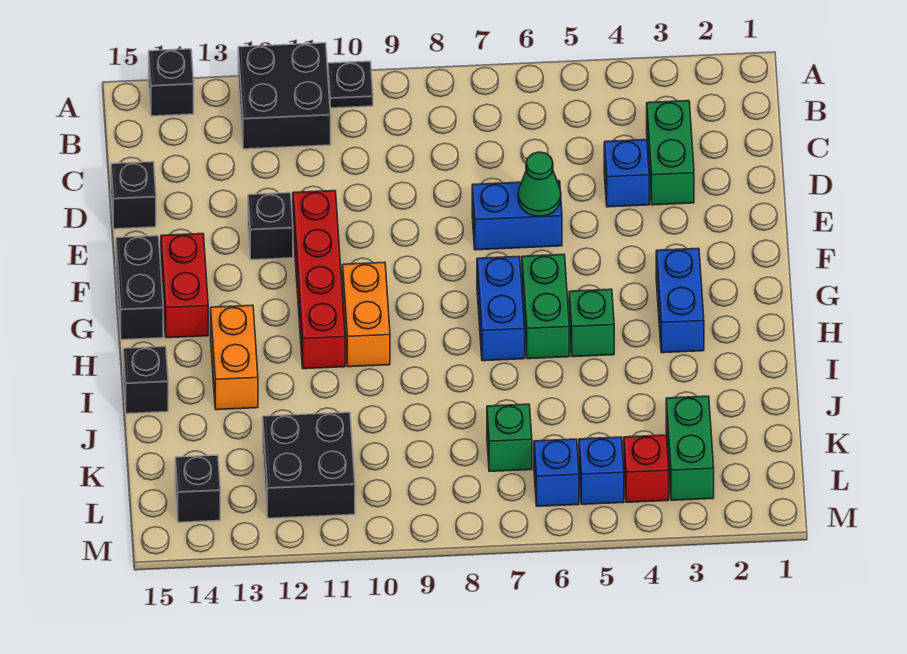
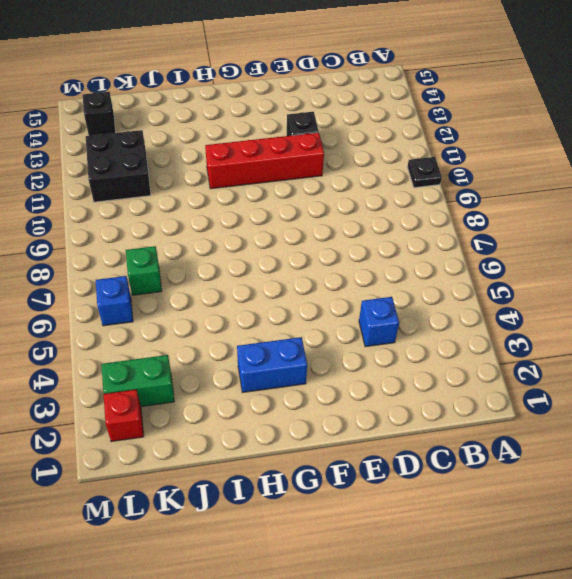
red brick L2 level 1 -> red brick L4 level 1
none -> black brick A11:B12 level 1
none -> black brick A14 level 1
none -> green brick C3:D3 level 1

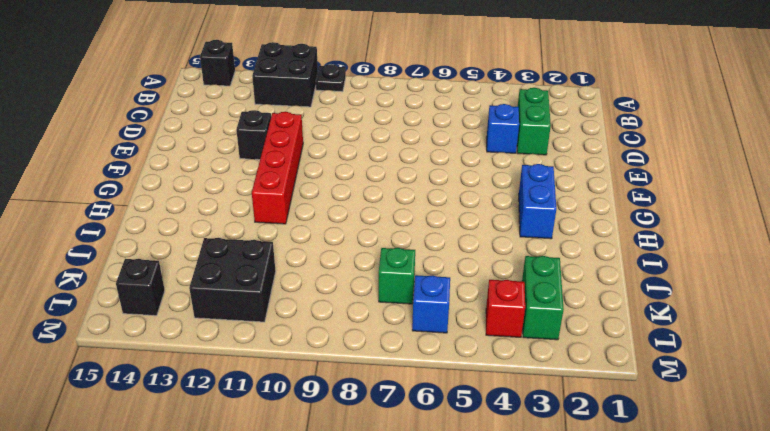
none -> black brick D15 level 1
none -> blue brick E6:E7 level 1
none -> red brick F14:G14 level 1

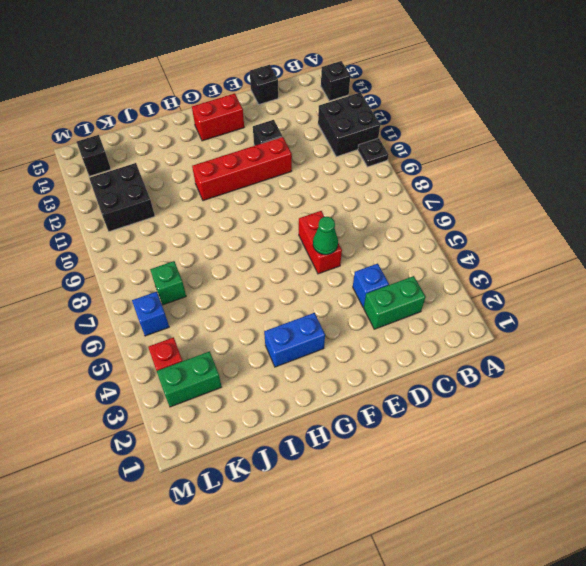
red brick E6:E7 level 1 -> blue brick E6:E7 level 1
none -> black brick F15:G15 level 1
none -> green brick G6:H6 level 1
none -> blue brick G7:H7 level 1

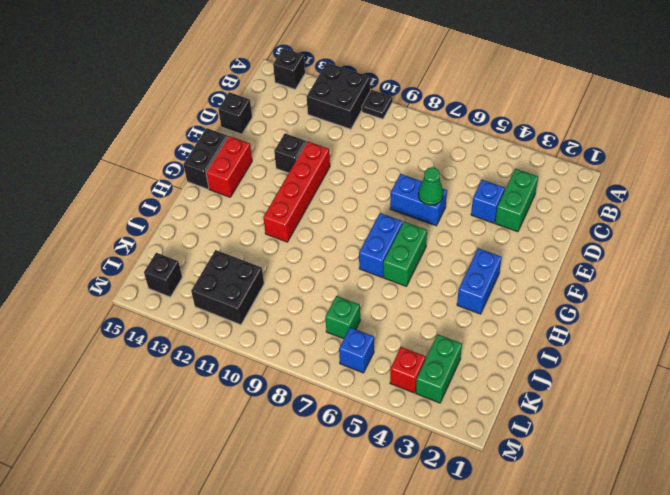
none -> orange brick G10:H10 level 1
none -> green brick H5 level 1
none -> orange brick H13:I13 level 1

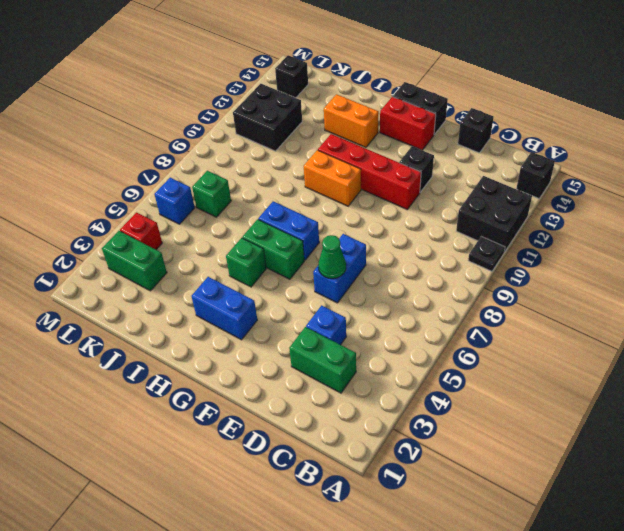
none -> black brick I15 level 1
none -> blue brick L5 level 1

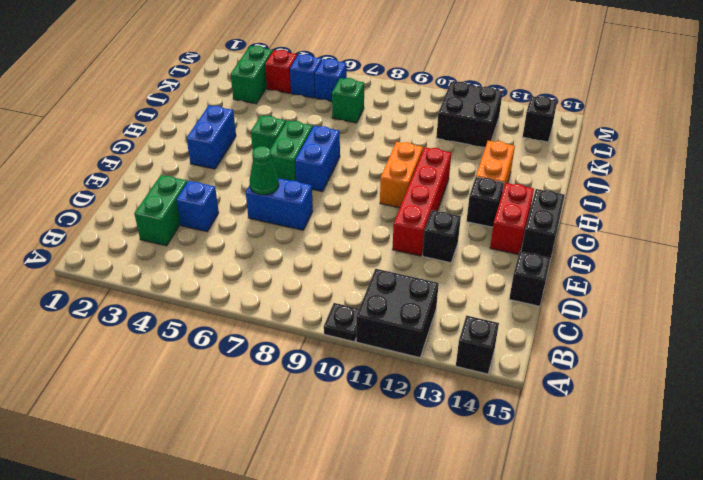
black brick G13 level 1 -> black brick I15 level 1

